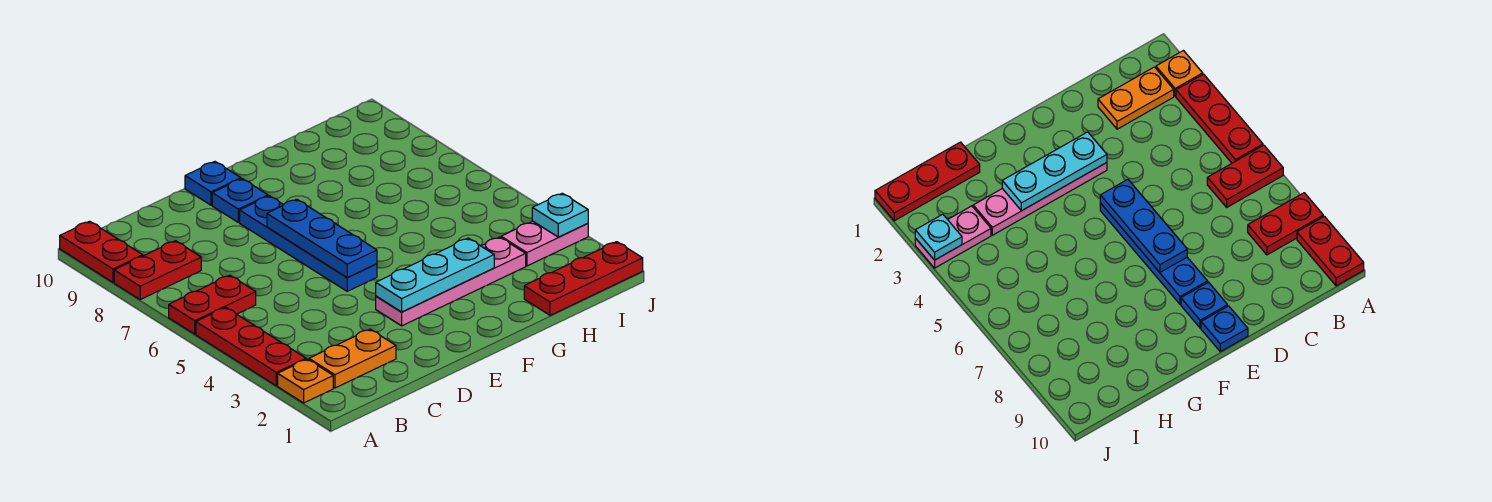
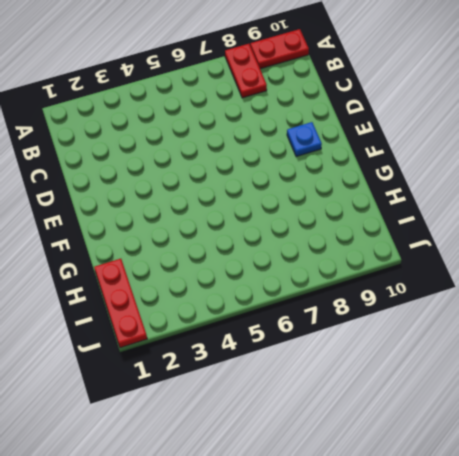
none -> orange plate A2 level 1
none -> red plate A3:A5 level 1
none -> red plate A6:B6 level 1

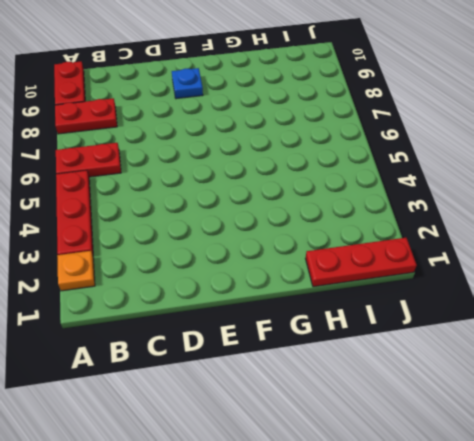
none -> orange plate B2:C2 level 1
none -> pink plate E3:H3 level 1
none -> blue plate E5:E8 level 1

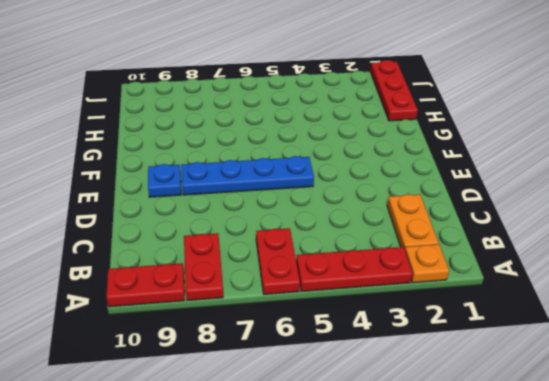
none -> pink plate E3:H3 level 1
none -> blue plate E10 level 1
none -> pink plate I3:J3 level 1

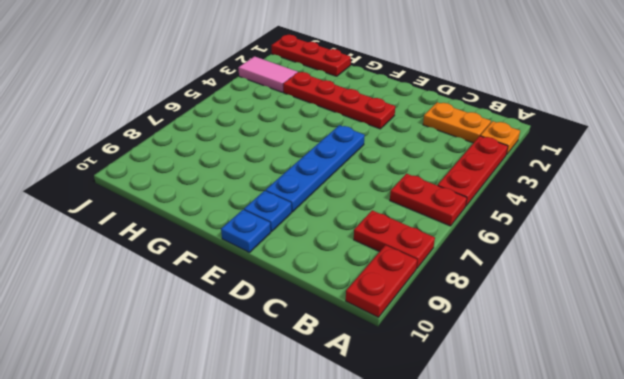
red plate E3:H3 level 1 -> pink plate E3:H3 level 1
pink tile I3:J3 level 1 -> pink plate I3:J3 level 1
none -> cyan plate E3:G3 level 2
none -> blue plate E5:E7 level 2
none -> cyan plate J3 level 2

